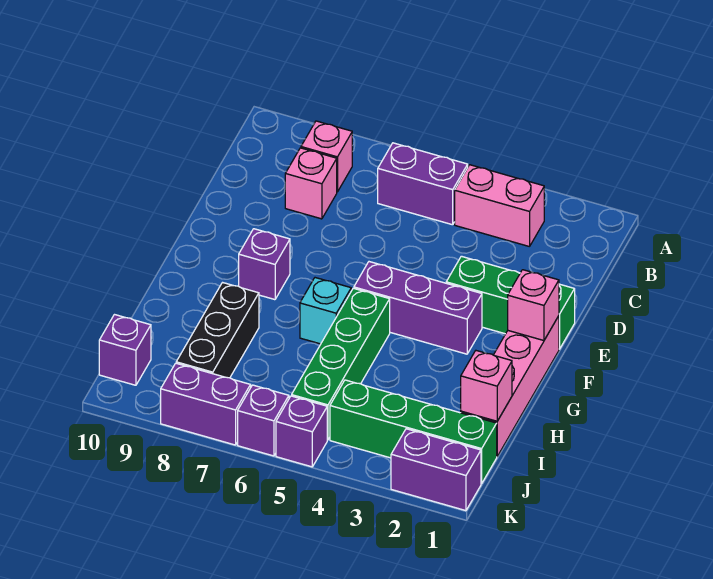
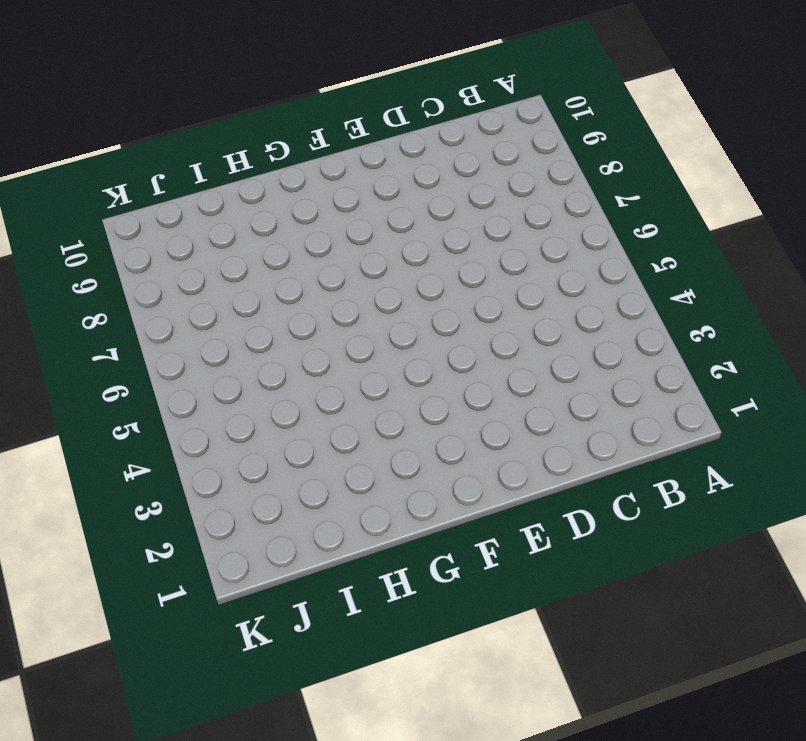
none -> pink brick B3:B4 level 1
none -> purple brick B5:B6 level 1
none -> pink brick B8 level 1

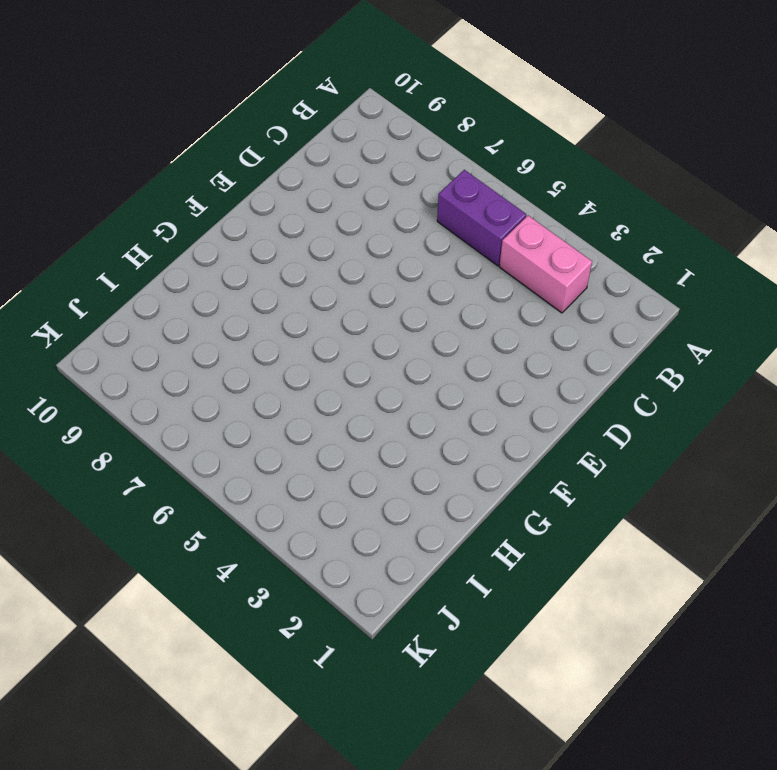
none -> pink brick B8 level 1
none -> pink brick C8 level 1
none -> green brick E1:E3 level 1

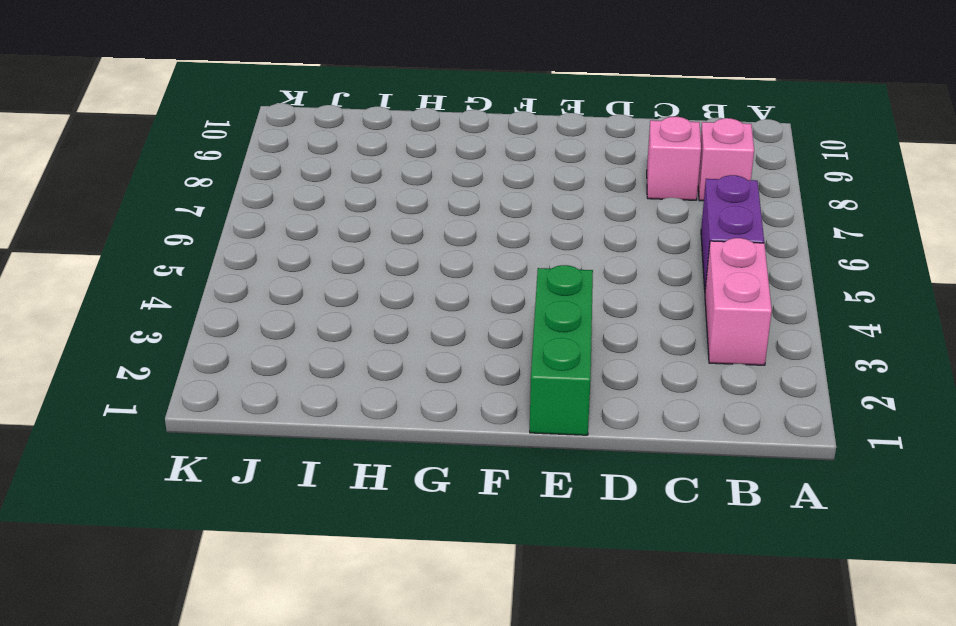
none -> pink brick F1:I1 level 1
none -> purple brick F3:F5 level 1
none -> purple brick F8 level 1

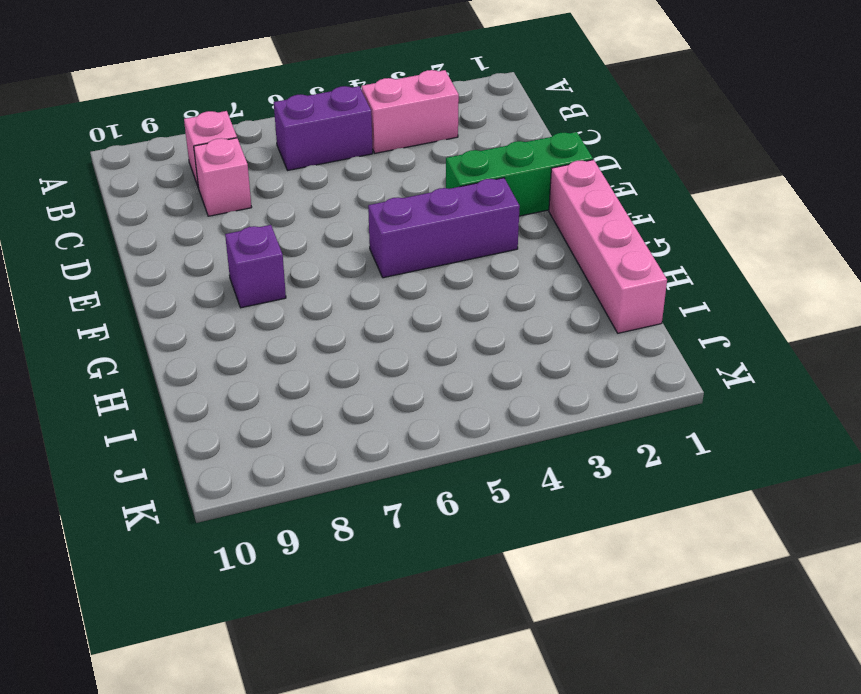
none -> green brick G5:J5 level 1
none -> cyan brick G6 level 1
none -> black brick H8:J8 level 1

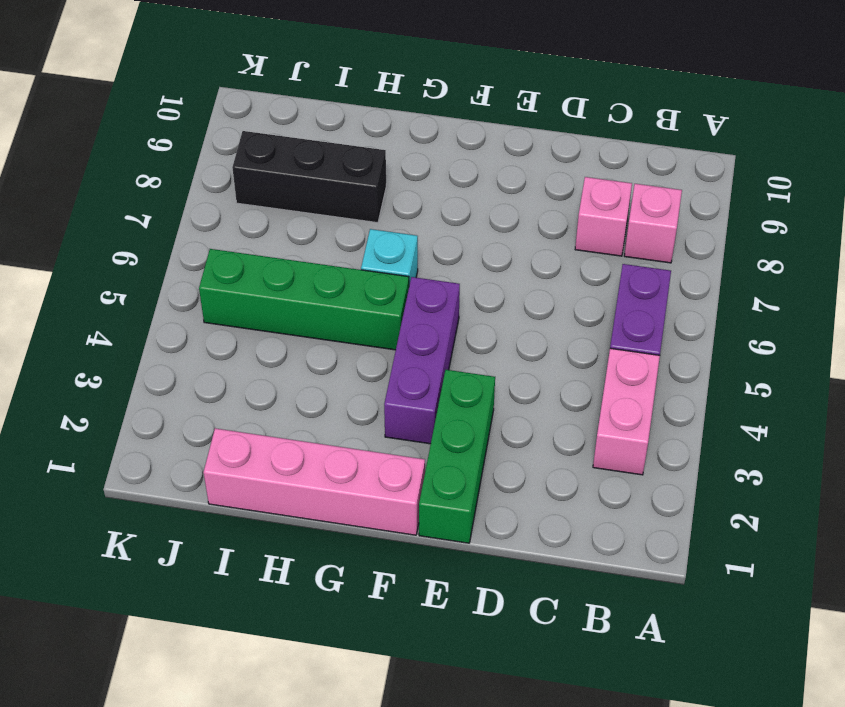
none -> purple brick F8 level 1
none -> green brick J1:J4 level 1
none -> purple brick J10 level 1

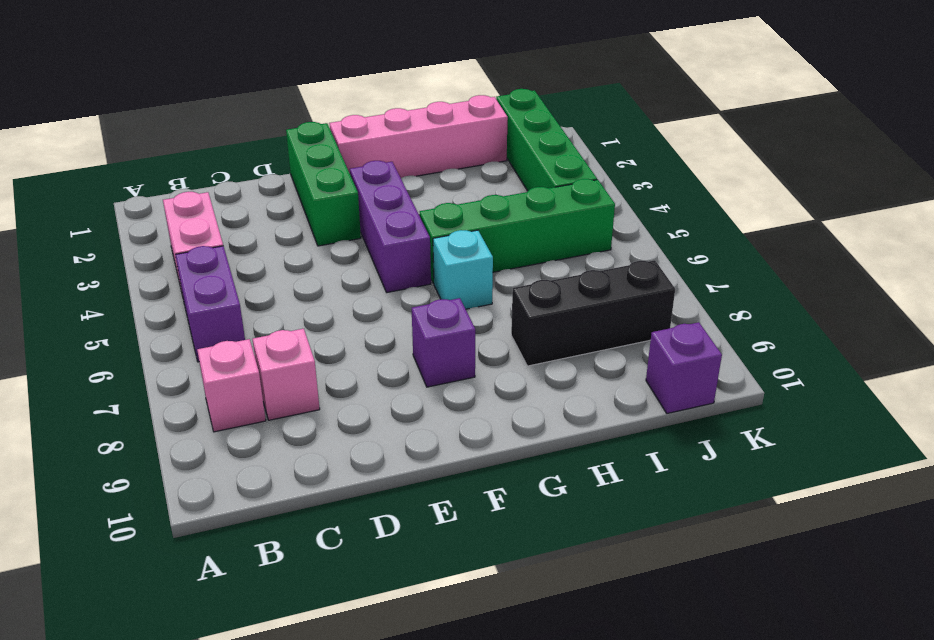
none -> purple brick K1:K2 level 1
none -> purple brick K5 level 1
none -> purple brick K6 level 1

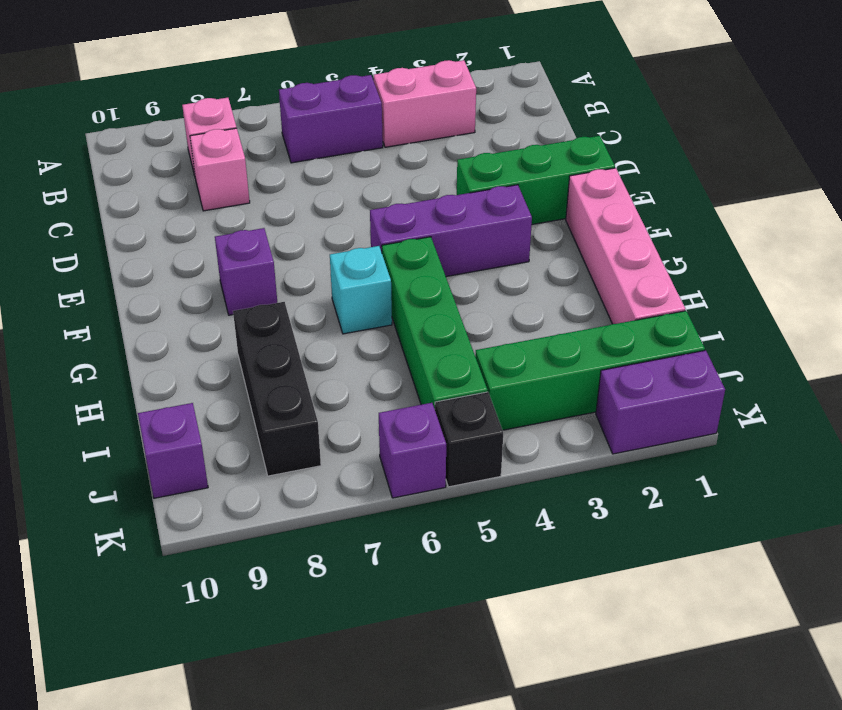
black brick K5 level 1 -> purple brick K5 level 1
none -> purple brick K7:K8 level 1
none -> pink brick F1 level 2
none -> pink brick I1 level 2

